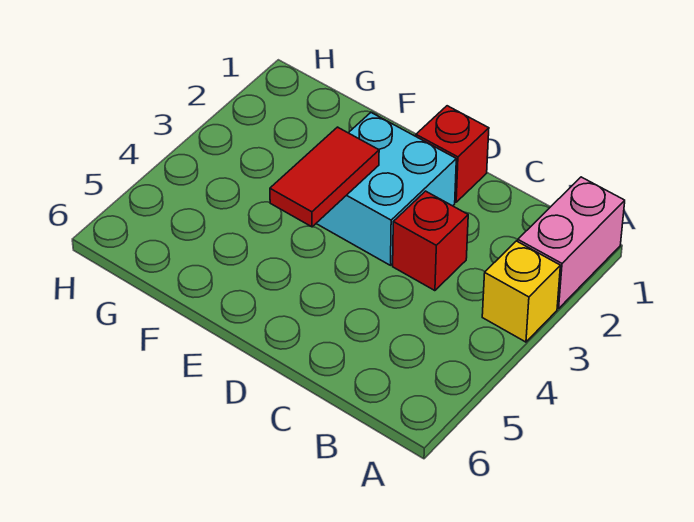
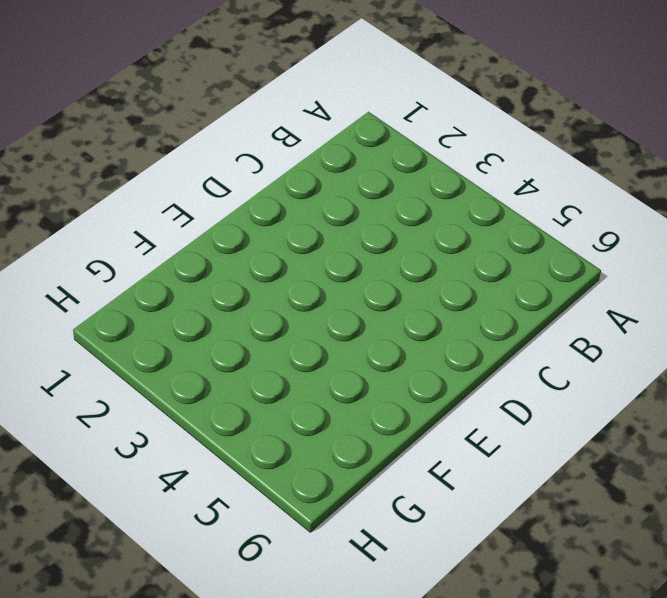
none -> pink brick A1:A2 level 1
none -> yellow brick A3 level 1

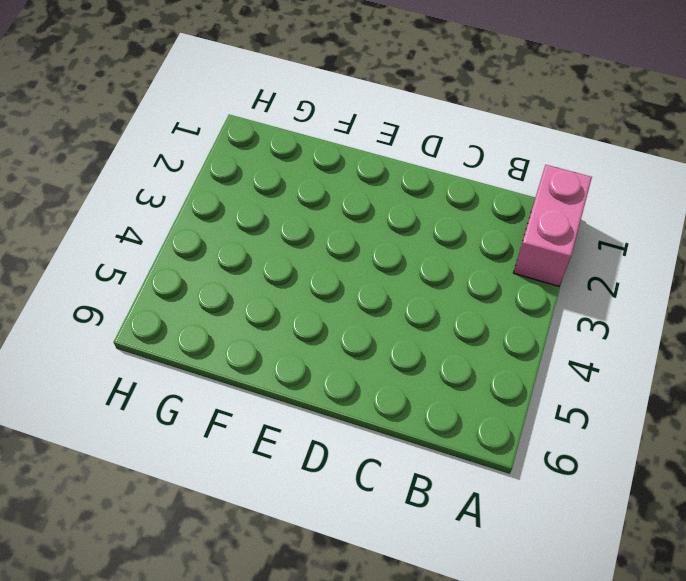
none -> yellow brick A3 level 1
none -> red brick C3 level 1

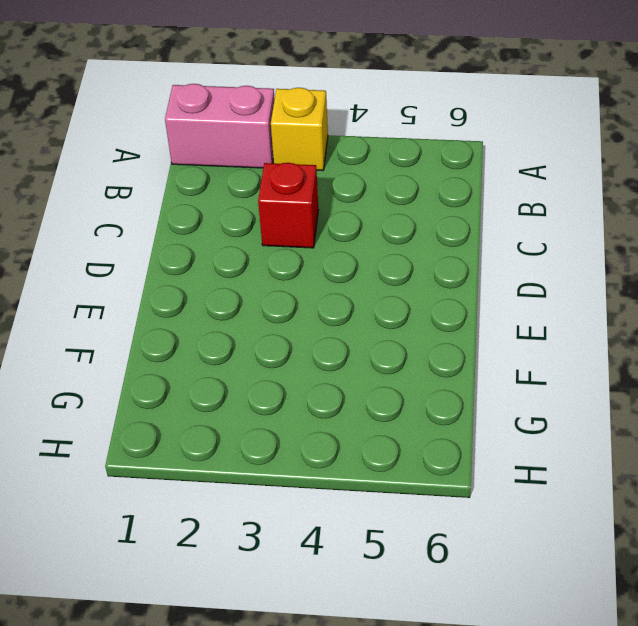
none -> red brick D1 level 1
none -> cyan brick D2:E3 level 1

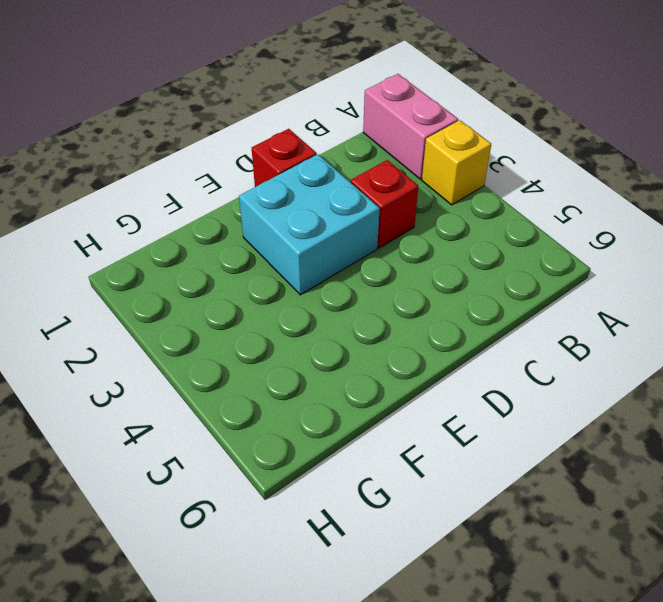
none -> red tile E3:E4 level 2

